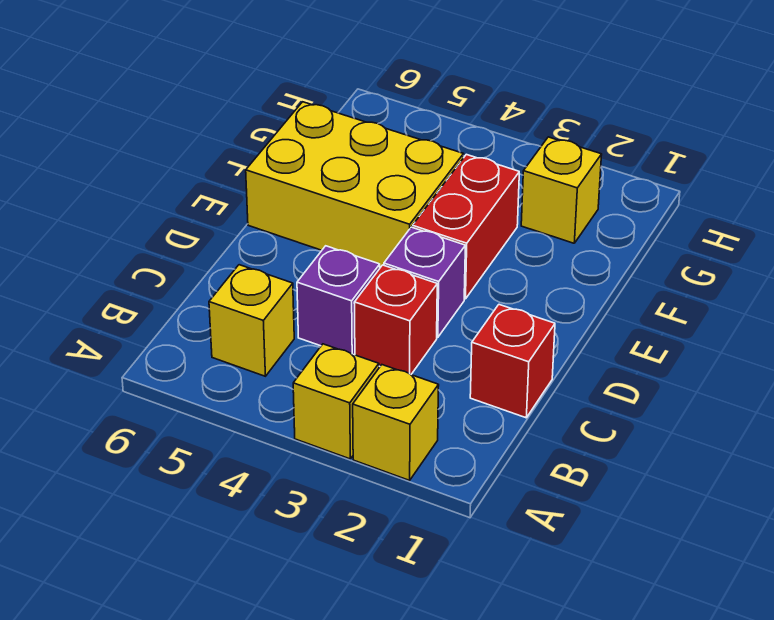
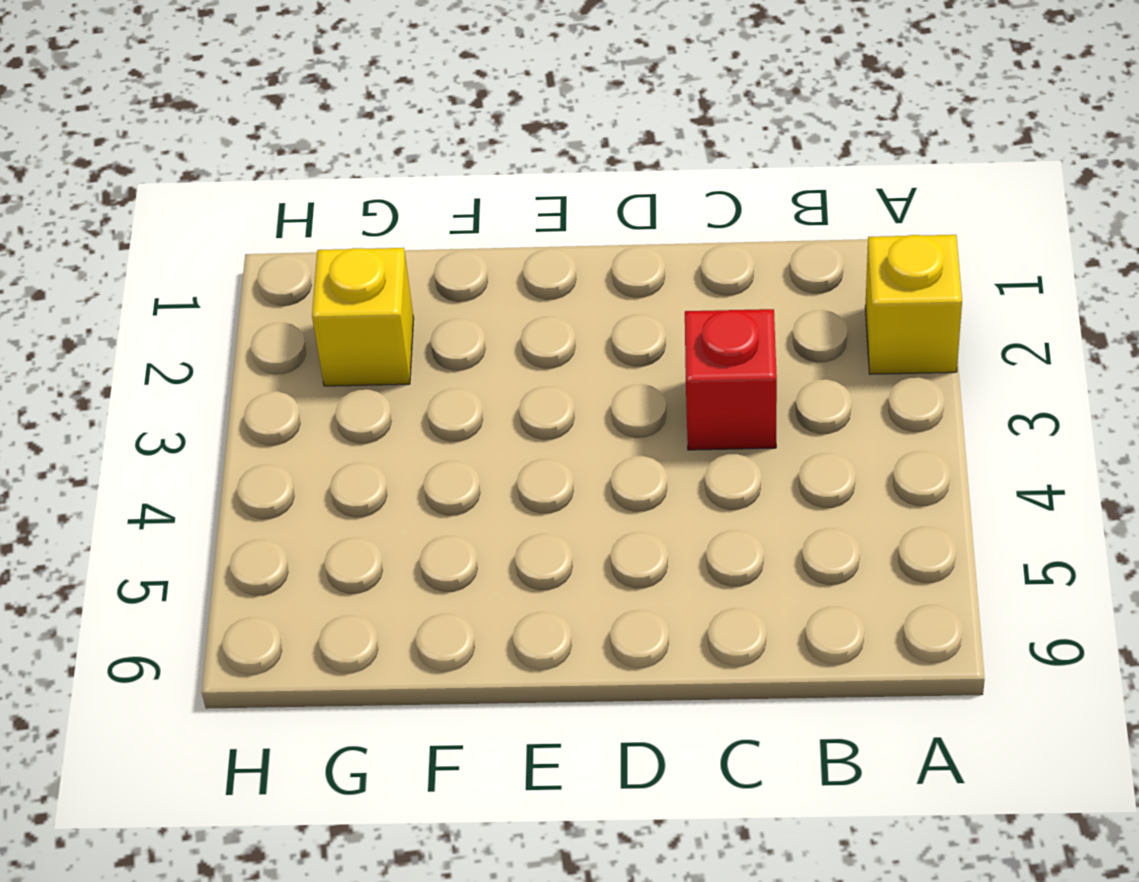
none -> yellow brick A3 level 1
none -> yellow brick B5 level 1

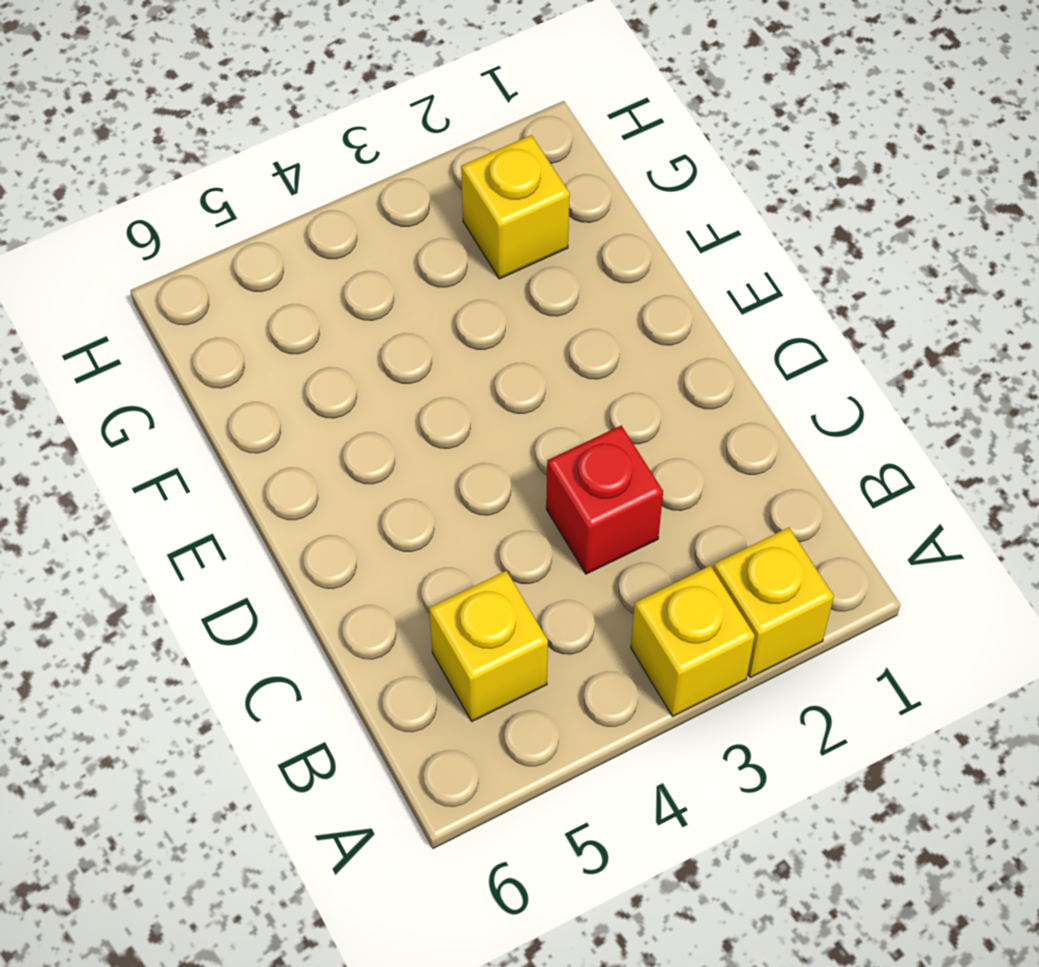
none -> red brick C1 level 1
none -> purple brick C4 level 1

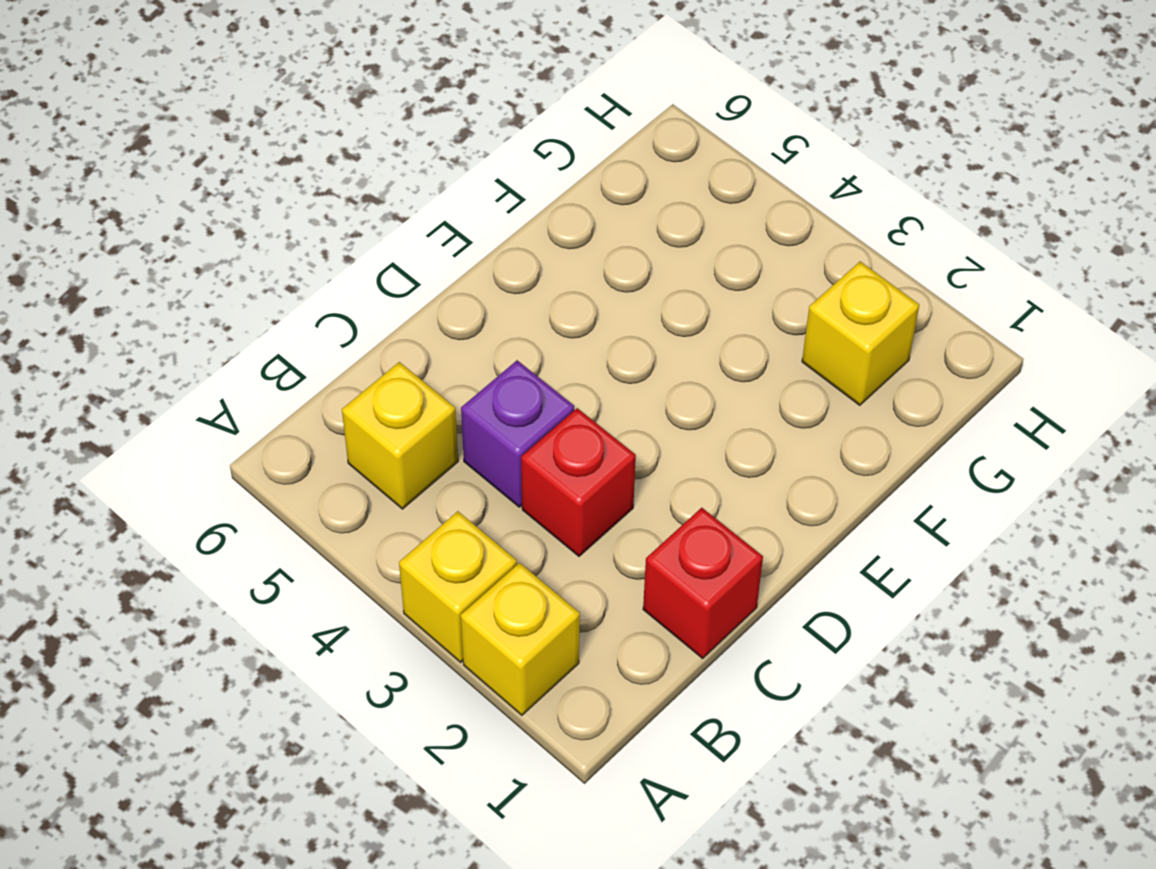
none -> purple brick D3 level 1
none -> red brick E3:F3 level 1

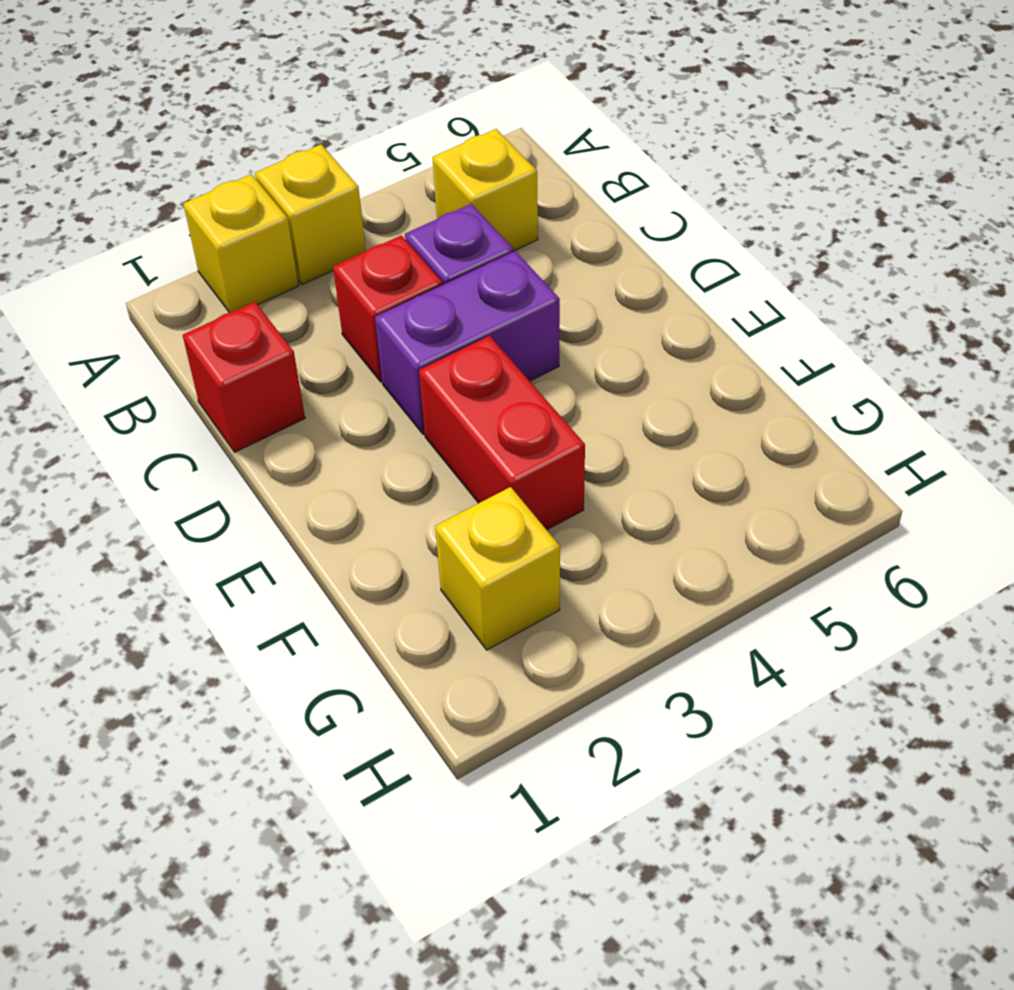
purple brick D3:D4 level 1 -> purple brick D3 level 1
none -> yellow brick E4:F6 level 1

